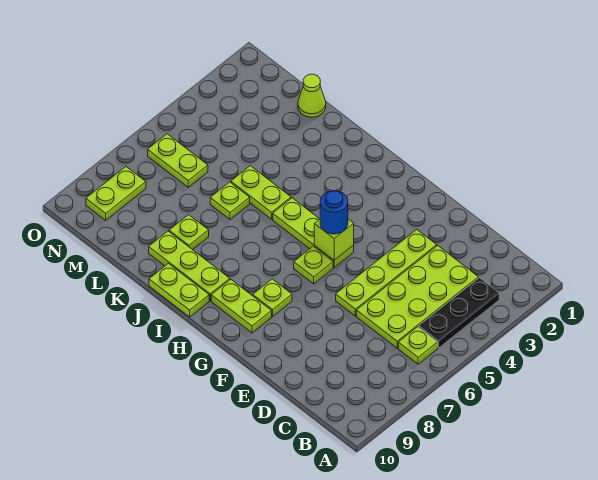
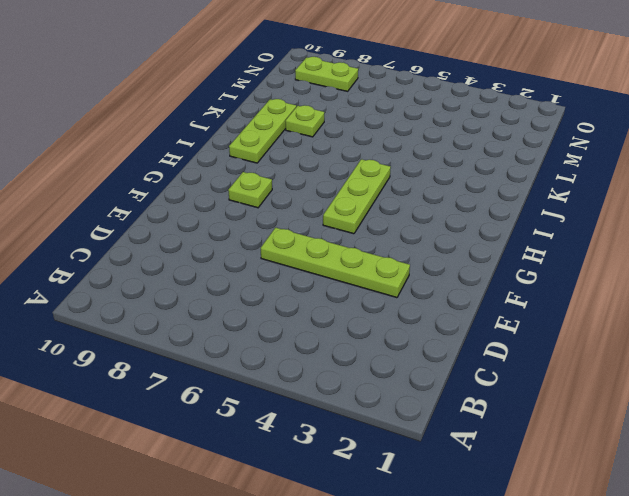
none -> black plate B3:B5 level 1
none -> lime plate B6 level 1
none -> lime plate C3:D6 level 1

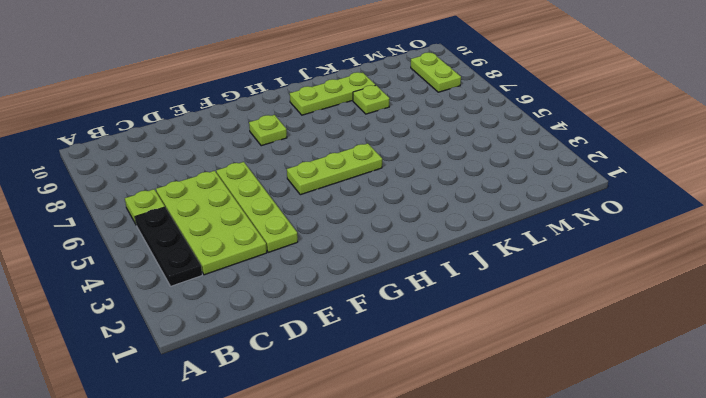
none -> lime plate G6 level 1
none -> lime plate G9:H9 level 1
none -> lime plate I10:J10 level 1

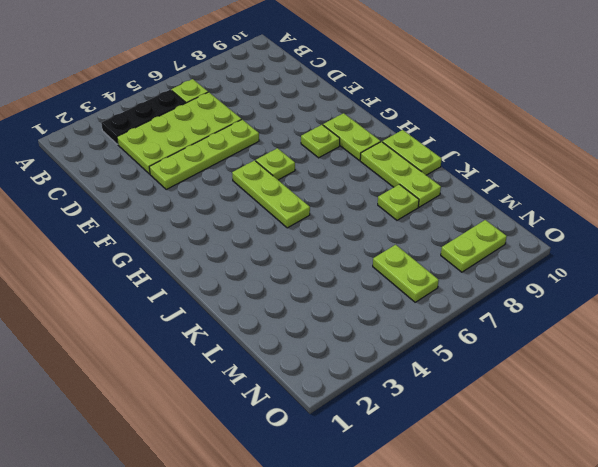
none -> lime plate J5:K5 level 1
none -> lime plate K6 level 1
none -> lime cone L1 level 1

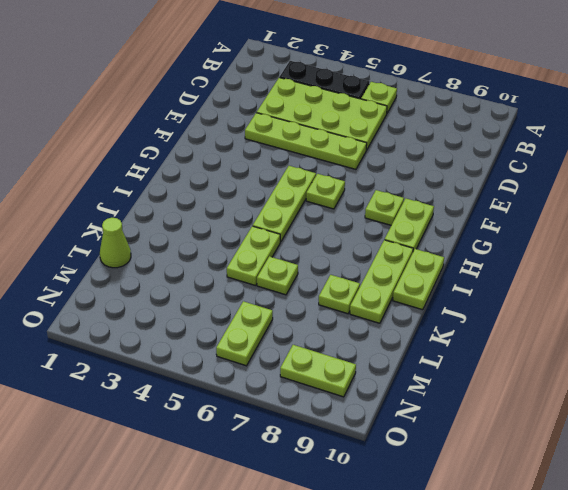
none -> lime brick G5 level 2
none -> blue round brick G5 level 3

